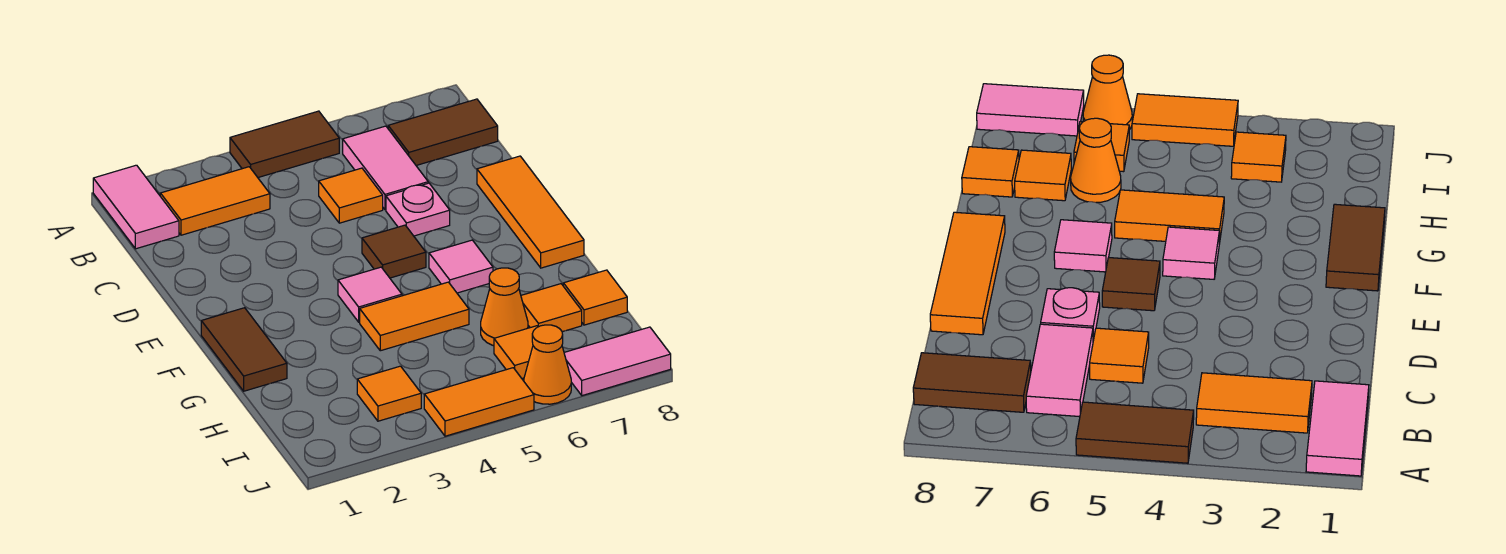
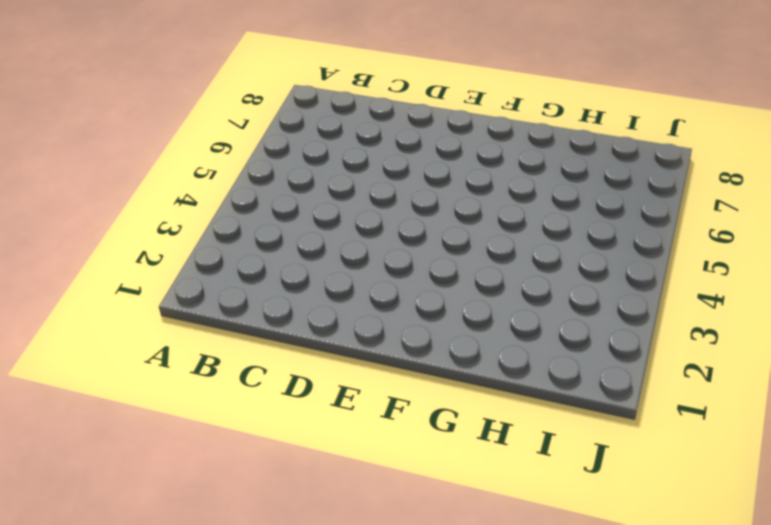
none -> pink tile A1:B1 level 1
none -> brown tile A4:A5 level 1
none -> orange tile B2:B3 level 1

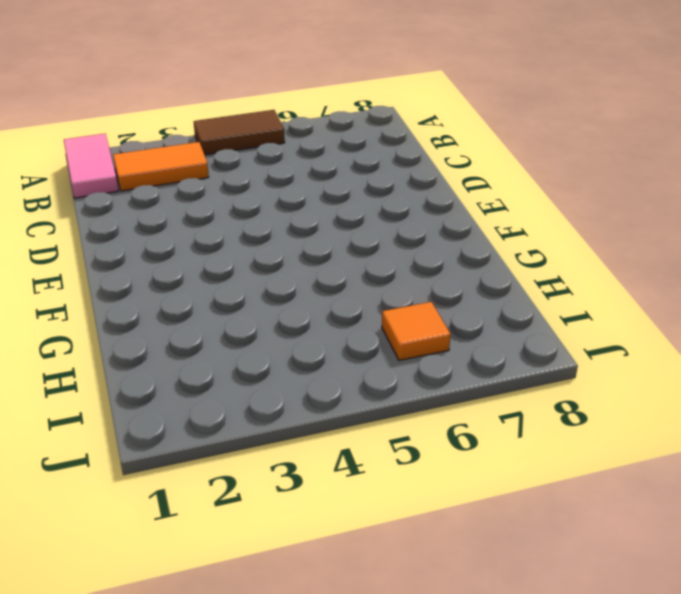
none -> pink tile B6:C6 level 1
none -> brown tile B7:B8 level 1
none -> orange tile C5 level 1

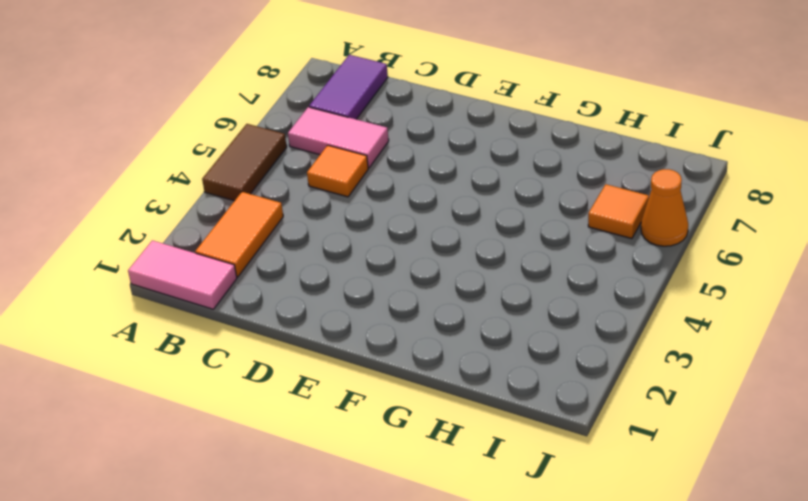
purple tile B7:B8 level 1 -> brown tile B7:B8 level 1
none -> pink plate D6 level 1
none -> orange tile D8:F8 level 1
none -> brown tile E5 level 1

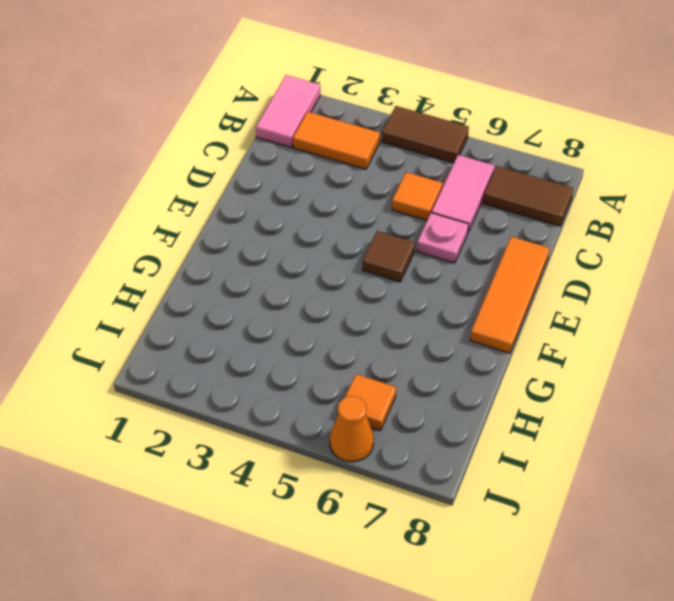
none -> brown tile F1:G1 level 1
none -> pink tile F4 level 1
none -> pink tile F6 level 1

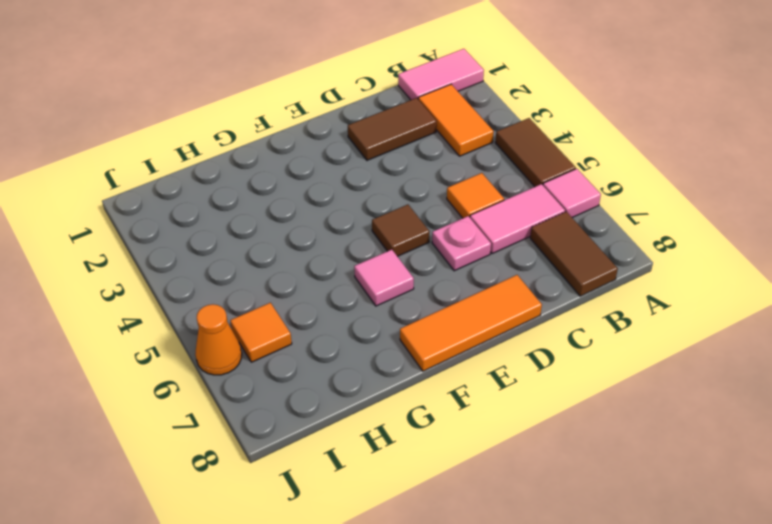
pink tile A6 level 1 -> pink tile F4 level 1
brown tile C2:D2 level 1 -> brown tile F1:G1 level 1
none -> orange tile G4:G5 level 1
none -> orange cone H6 level 1
none -> orange tile H7 level 1

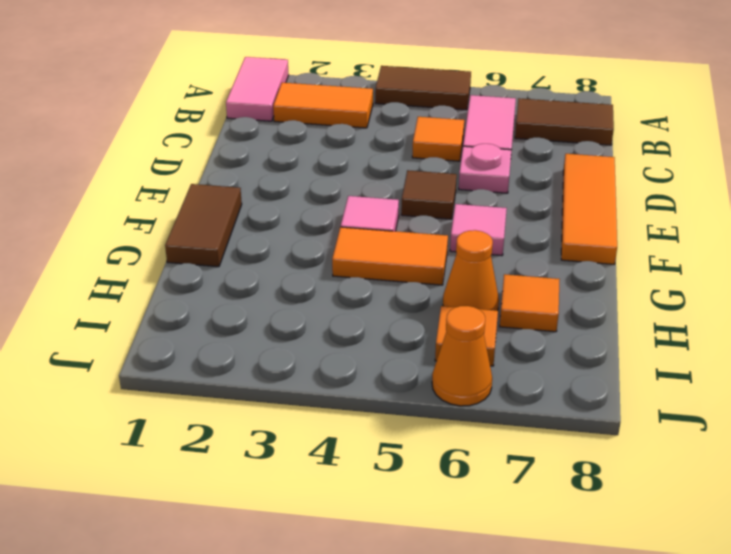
none -> orange tile H8 level 1
none -> orange tile I3 level 1
none -> orange tile J4:J5 level 1

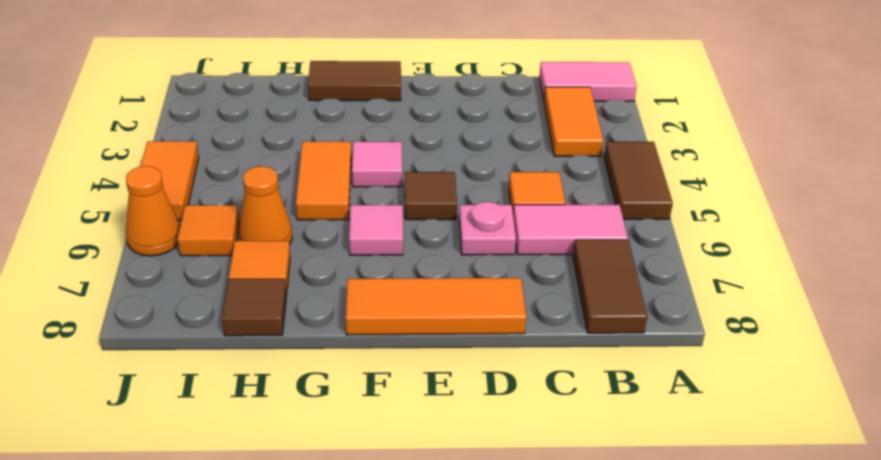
brown tile H8 level 1 -> orange tile H8 level 1
none -> orange tile I3 level 1
none -> pink tile J7:J8 level 1

